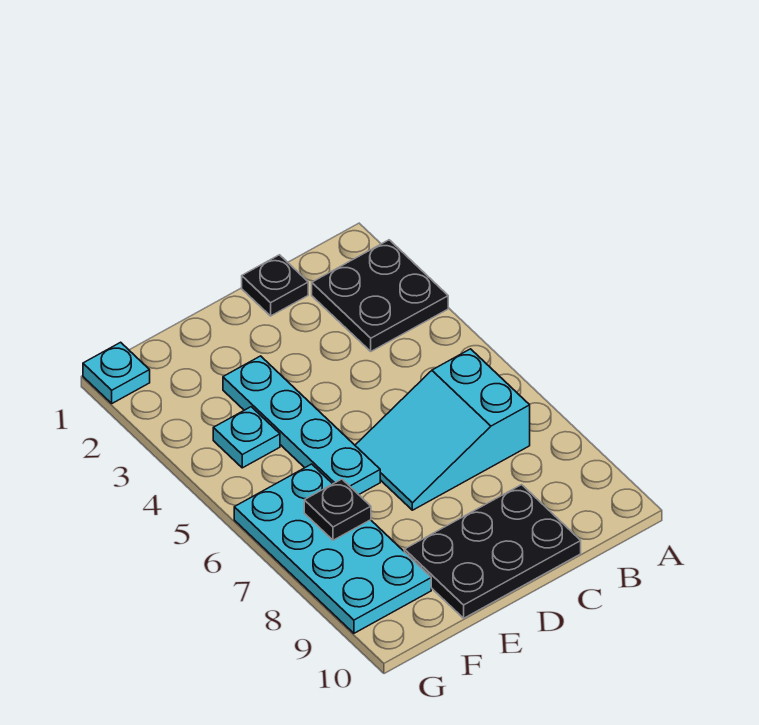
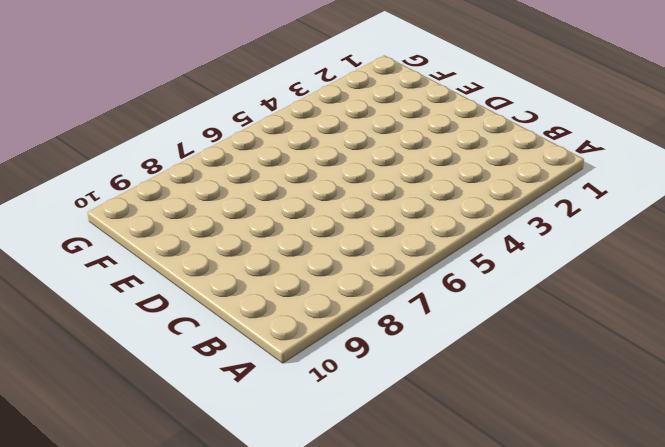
none -> black plate A2:B3 level 1
none -> cyan slope B6:D7 level 1 top B

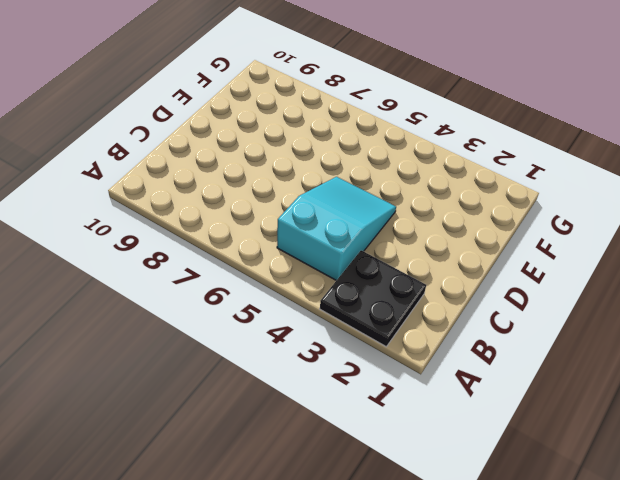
cyan slope B4:D5 level 1 top B -> cyan slope B6:D7 level 1 top B
none -> black plate C1 level 1
none -> black plate C9:E10 level 1

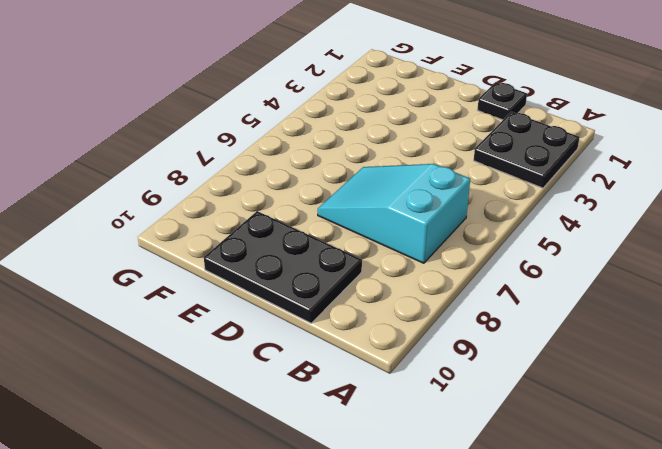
none -> cyan plate E3:E6 level 1
none -> cyan plate F4 level 1

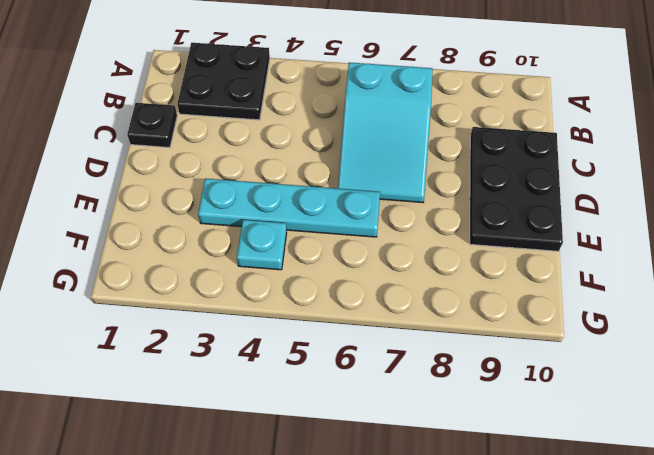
none -> cyan plate F6:G9 level 1
none -> cyan plate G1 level 1

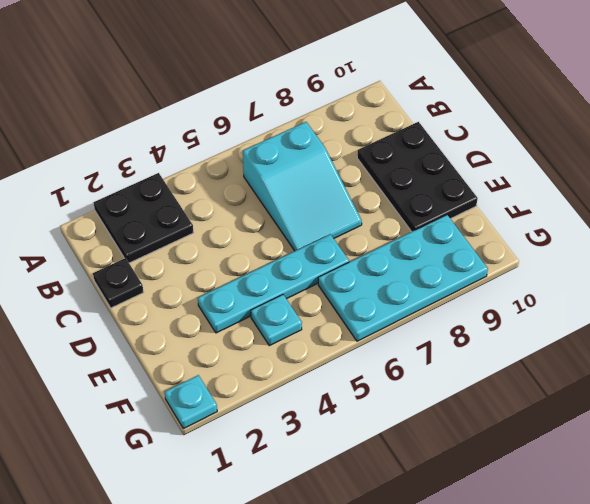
none -> black plate F7 level 2

